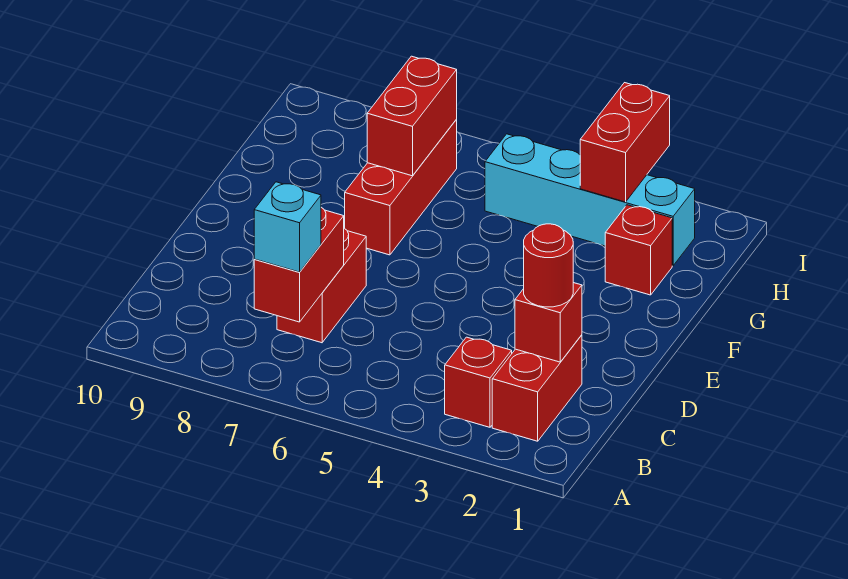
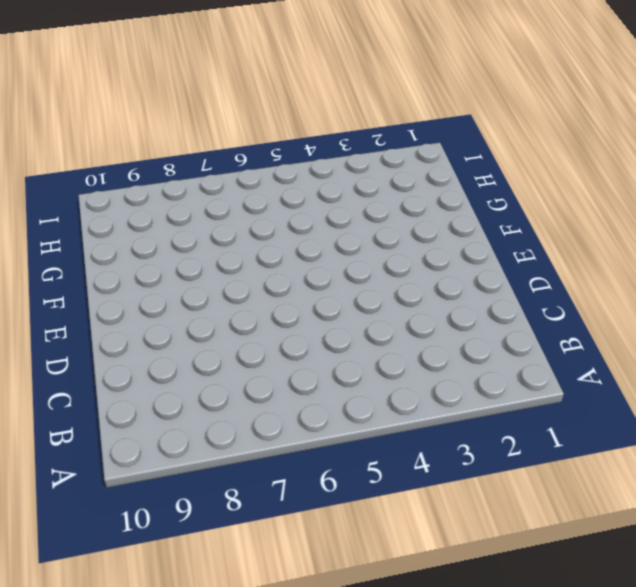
none -> red brick B2:C2 level 1
none -> red brick B3 level 1
none -> red brick C7:D7 level 1

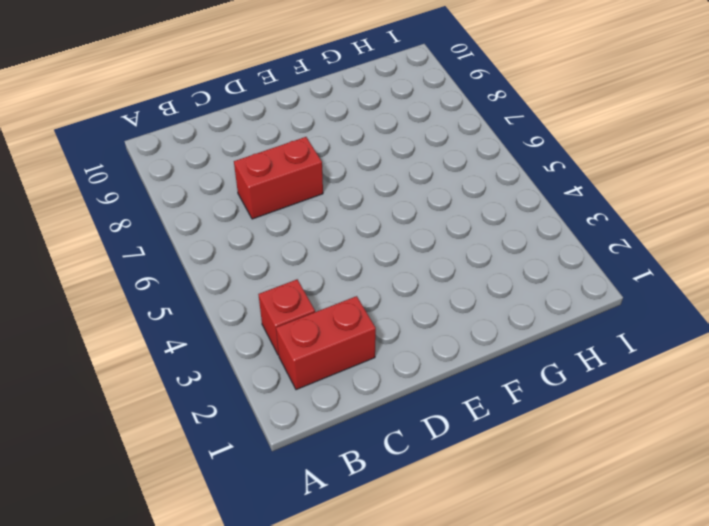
none -> red brick F7:H7 level 1
none -> red brick G2 level 1
none -> cyan brick H2:H5 level 1

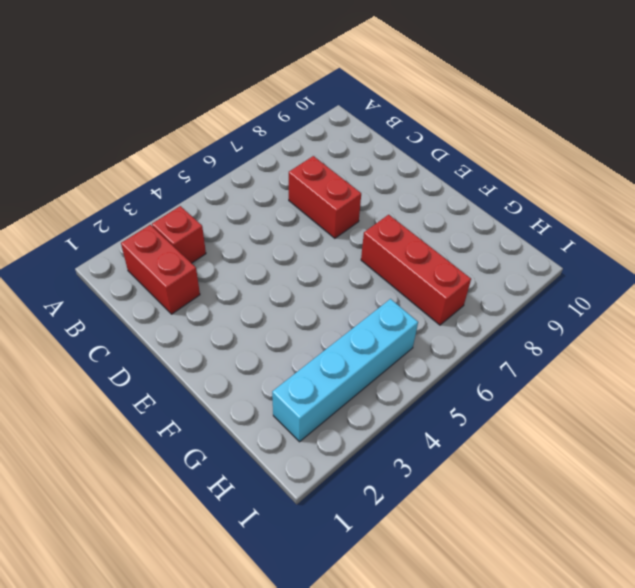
none -> red brick G2 level 1
none -> red brick B7:C7 level 2
none -> red brick C2 level 2

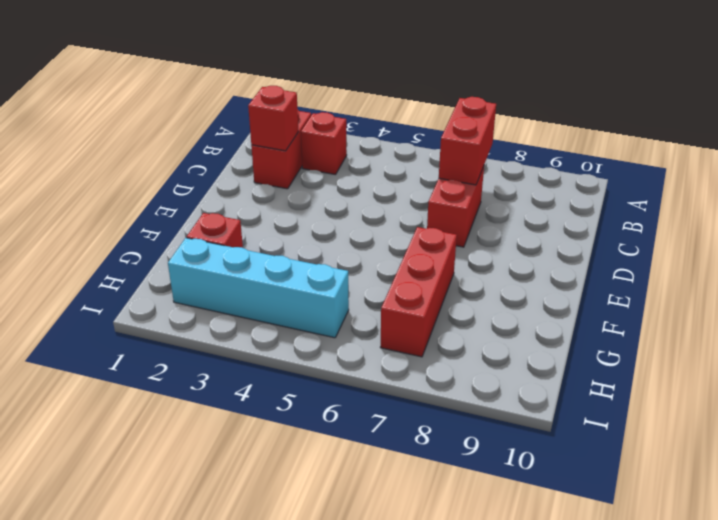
none -> red brick G7:H7 level 2
none -> red brick H3:I3 level 2
none -> cyan brick B7 level 3

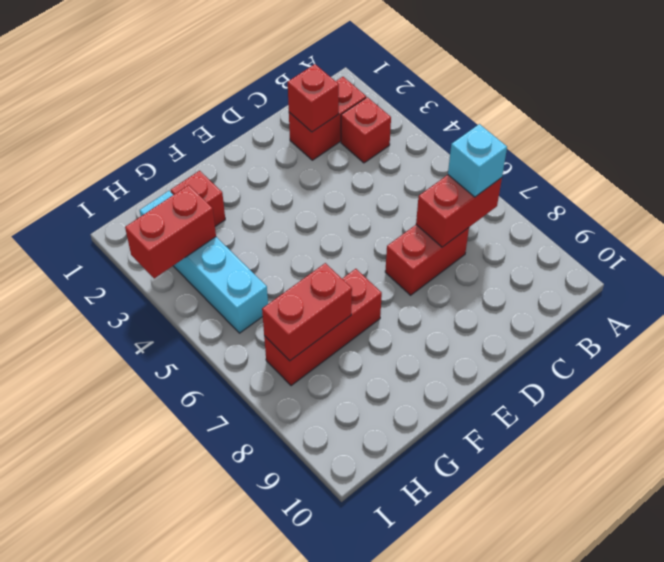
none -> red round brick C2 level 3

